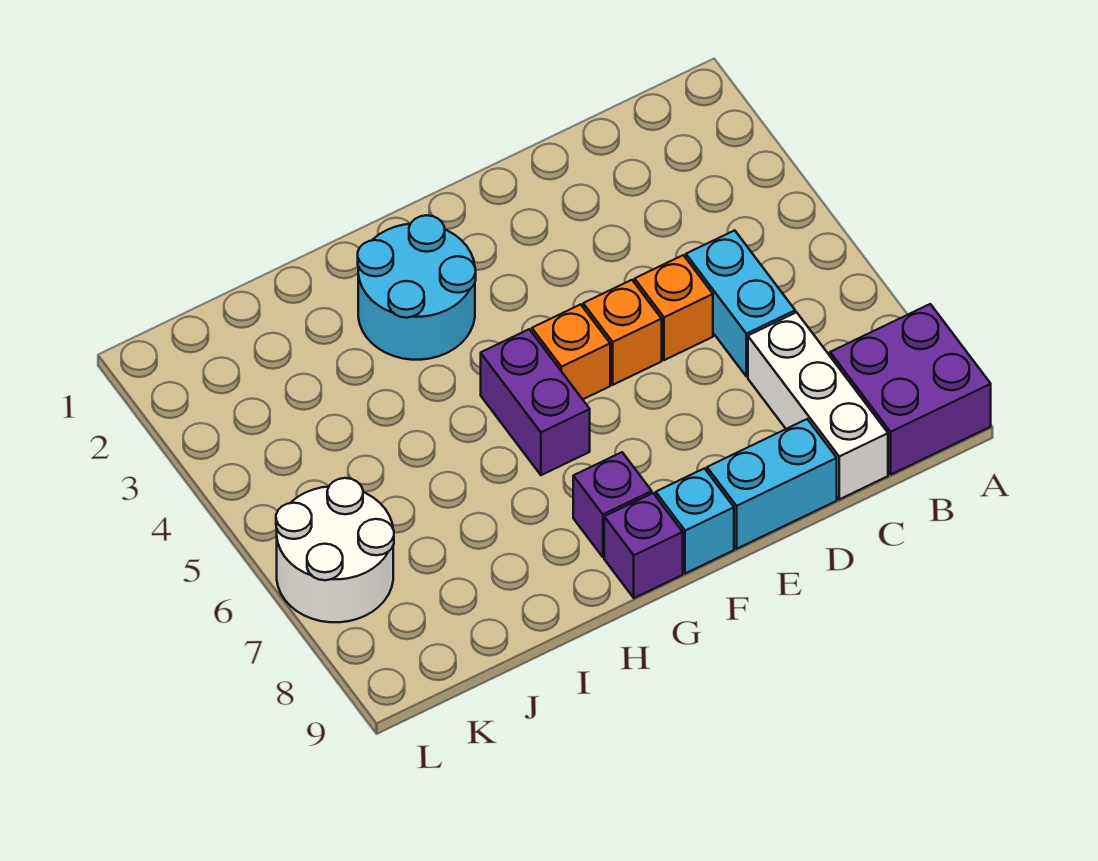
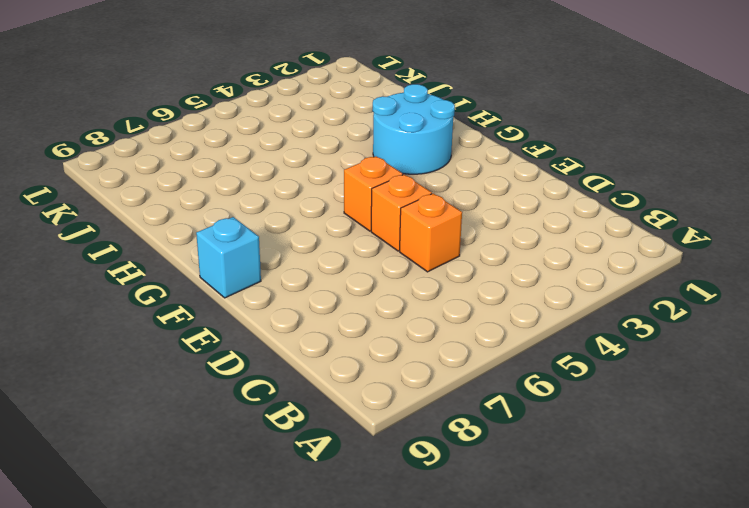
none -> purple brick A8:B9 level 1
none -> cyan brick C5:C6 level 1
none -> white brick C7:C9 level 1

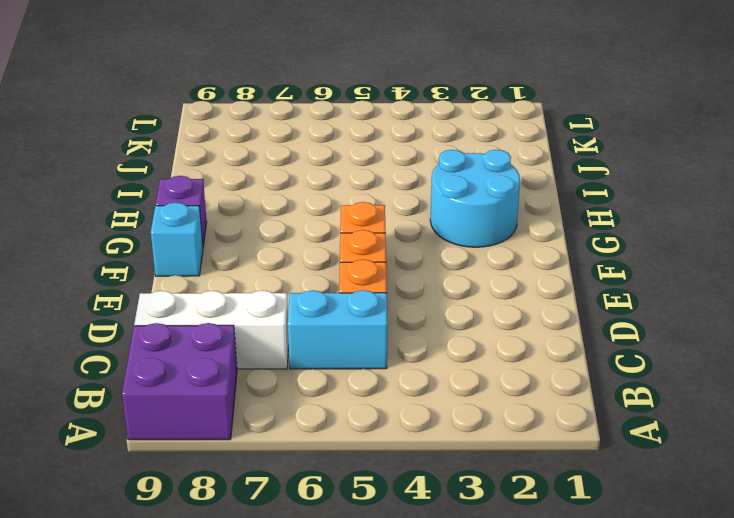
none -> cyan brick D9:E9 level 1
none -> purple brick G5:G6 level 1
none -> purple brick G8 level 1

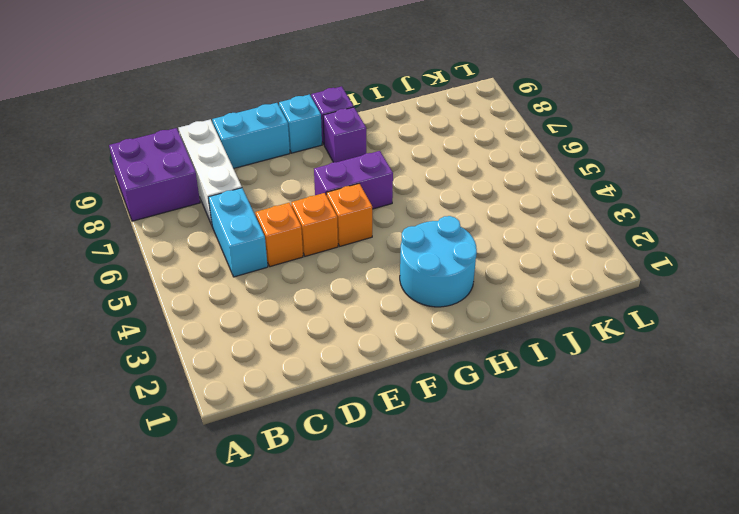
purple brick F6:G6 level 1 -> purple brick G5:G6 level 1
none -> white round brick K6:L7 level 1

